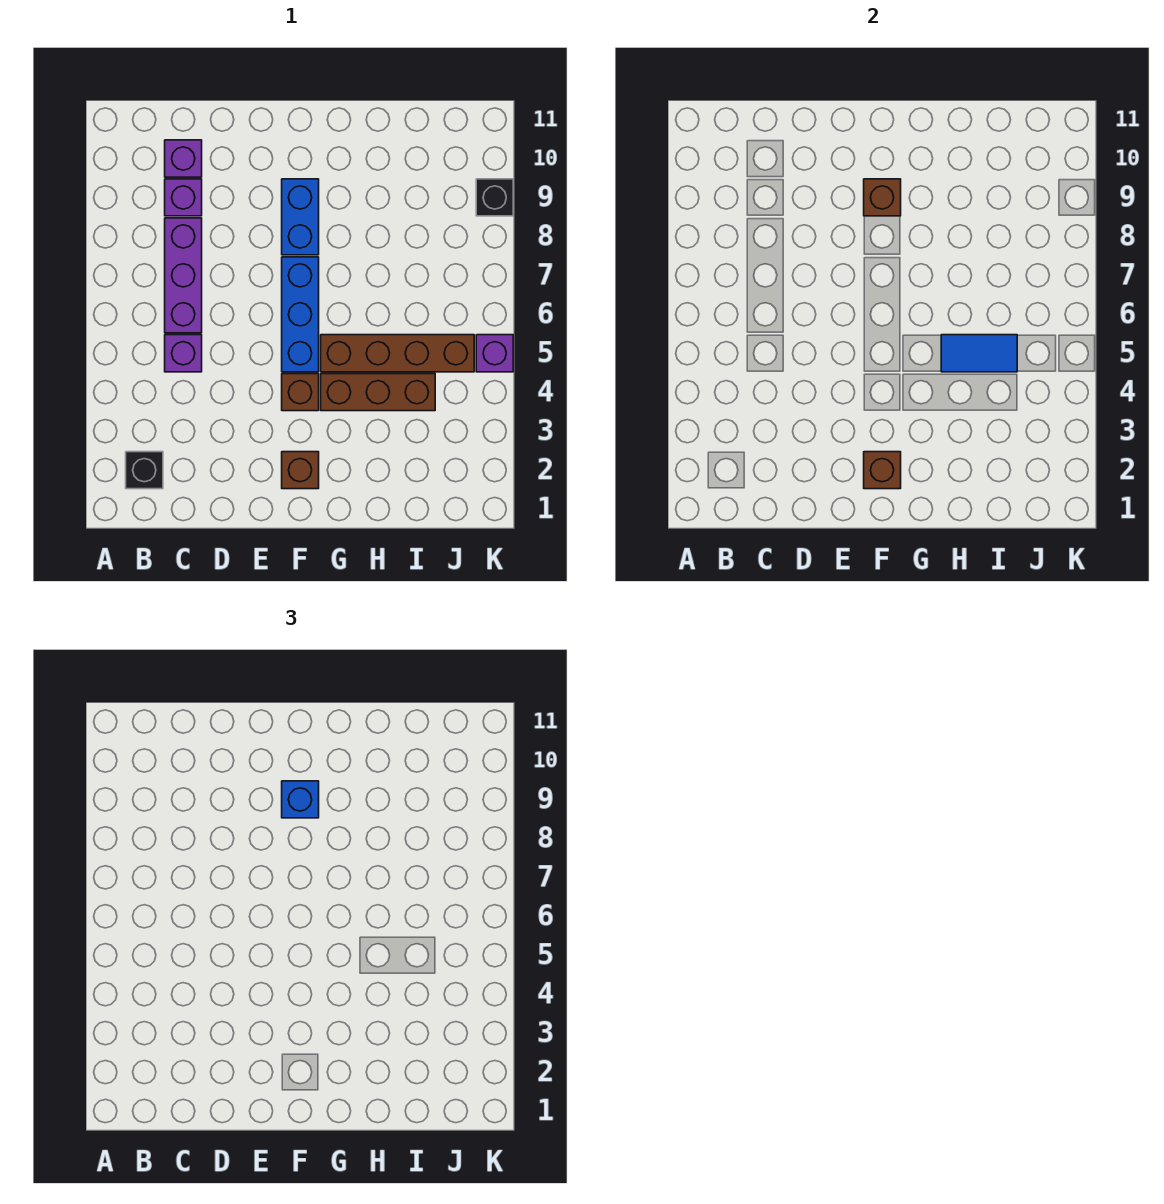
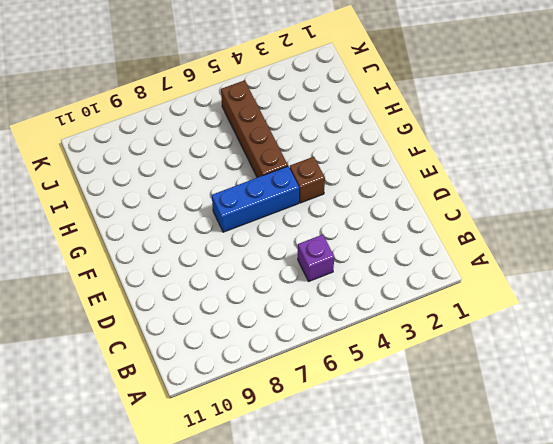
none -> black brick B2 level 1
none -> purple brick C6:C8 level 1
none -> purple brick C9 level 1

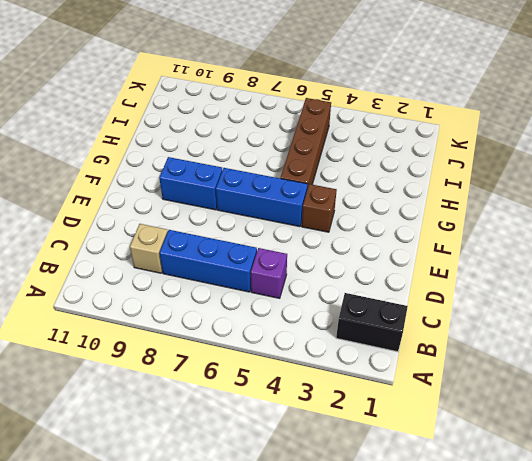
black brick B1:B2 level 1 -> black brick B2 level 1
blue brick C6:C8 level 1 -> purple brick C6:C8 level 1
tan brick C9 level 1 -> purple brick C9 level 1
none -> purple brick C10 level 1
none -> brown brick F2 level 1
none -> brown brick G4:I4 level 1

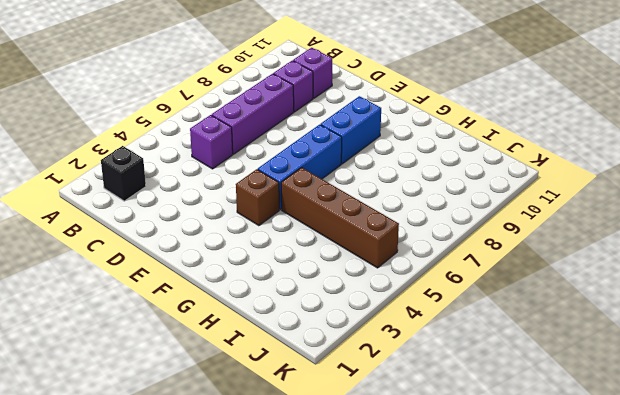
none -> brown brick F2 level 1
none -> brown brick G4:I4 level 1
none -> purple brick K5 level 1

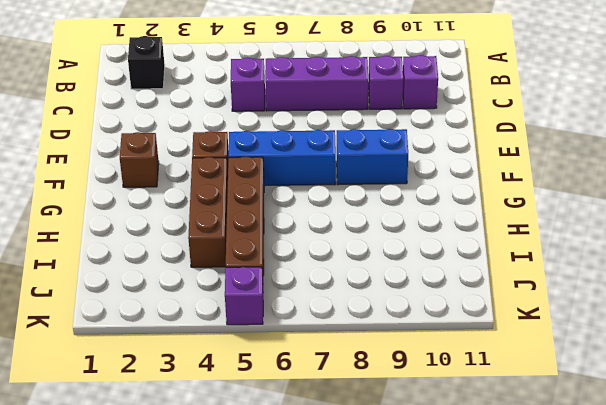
none -> black brick K9 level 1
none -> brown brick F2 level 2
none -> brown brick F9 level 2

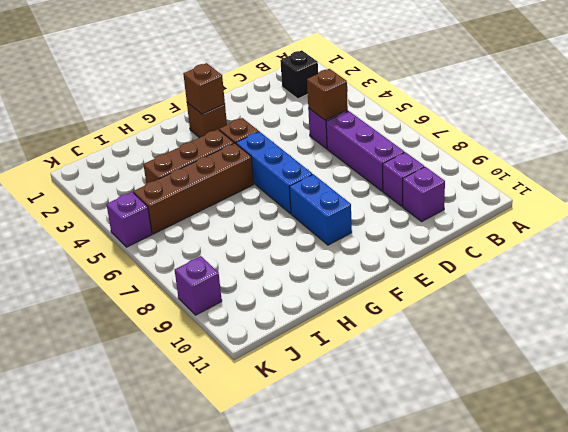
brown brick C5 level 2 -> brown brick F9 level 2
purple brick K9 level 1 -> black brick K9 level 1
none -> blue tile H5:I5 level 2
none -> blue brick F9 level 3

